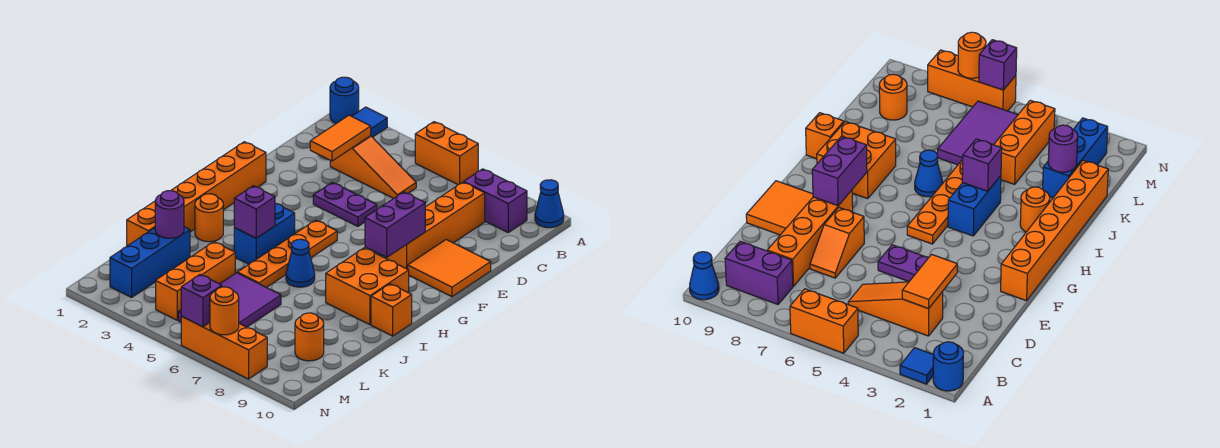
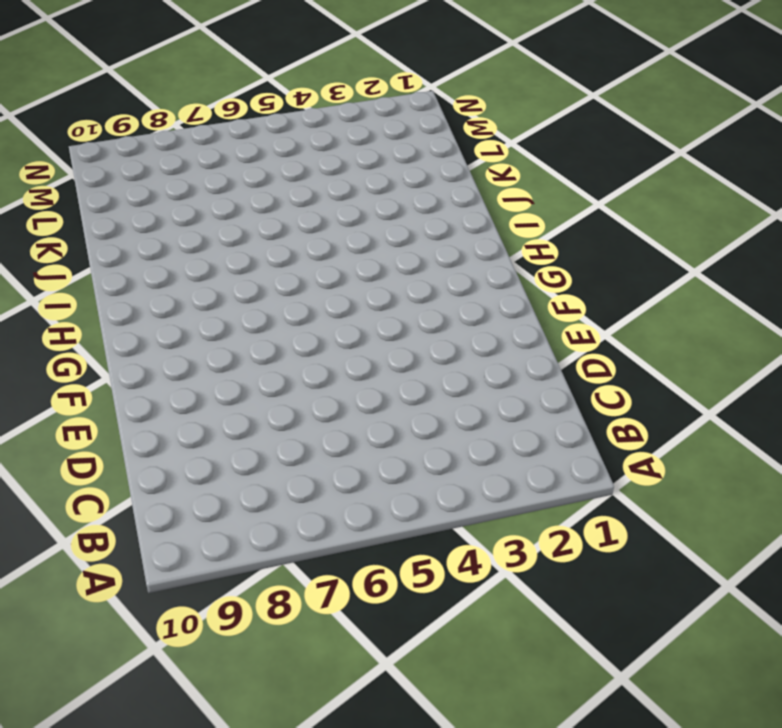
none -> blue round brick A1 level 1
none -> blue tile A2 level 1
none -> orange brick A5:A6 level 1

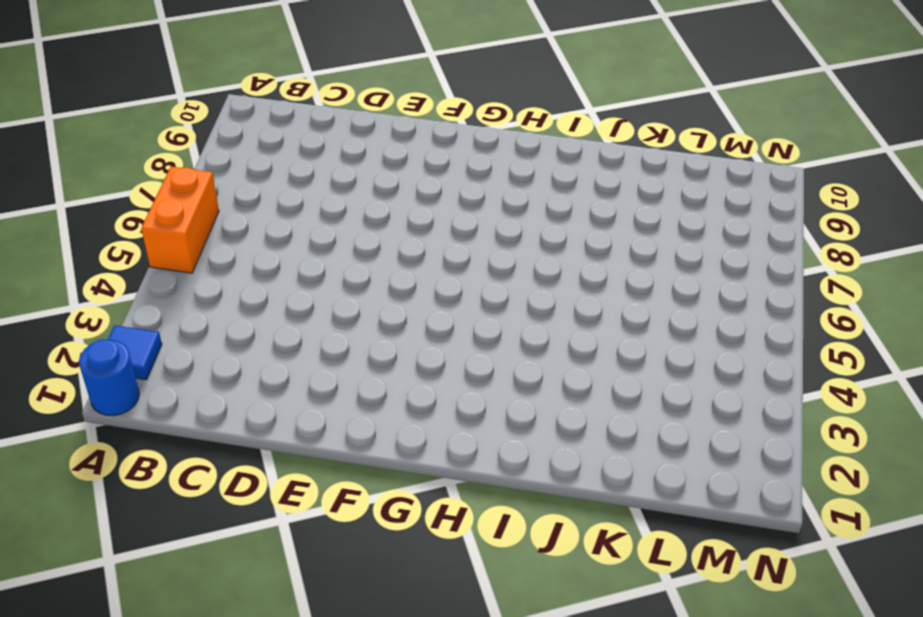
none -> blue cone A10 level 1
none -> purple brick B8:B9 level 1
none -> orange slope C3:C5 level 1 top 3

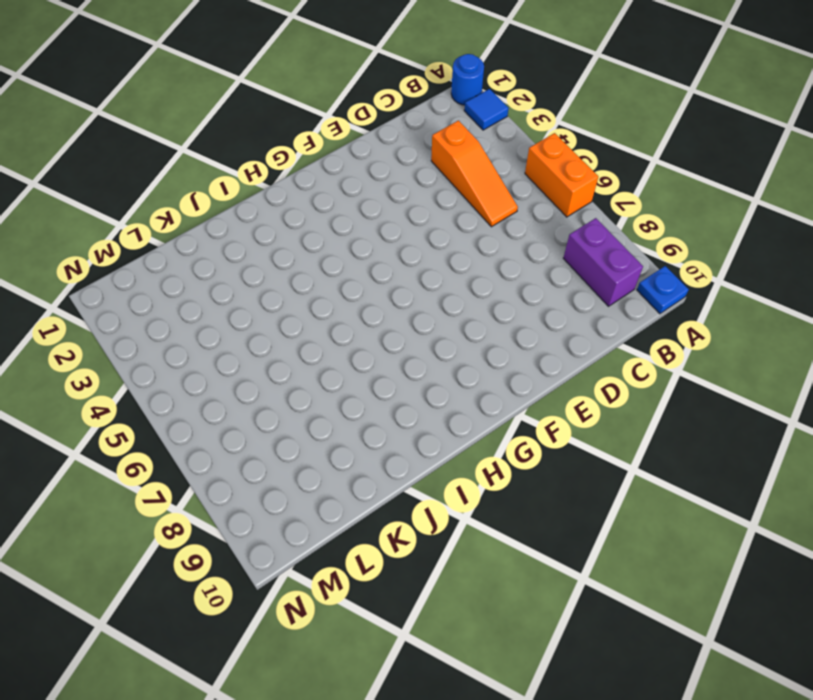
blue plate A10 level 1 -> blue cone A10 level 1
none -> orange brick C8:F8 level 1
none -> orange slope D7:E7 level 1 top E
none -> purple plate E4:E5 level 1

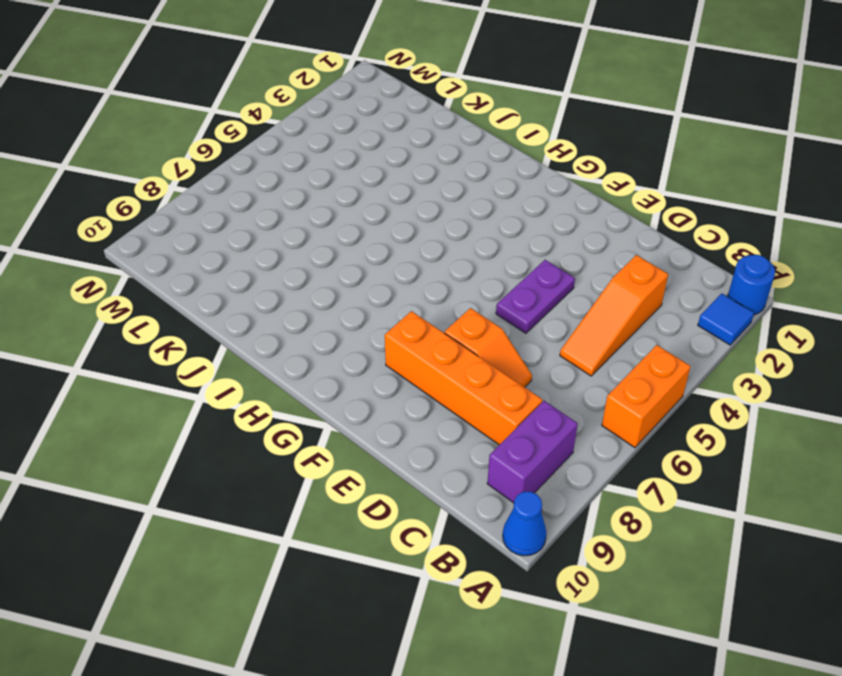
none -> orange tile E9:F10 level 1
none -> orange brick F1:K1 level 1
none -> orange plate G5:J5 level 1

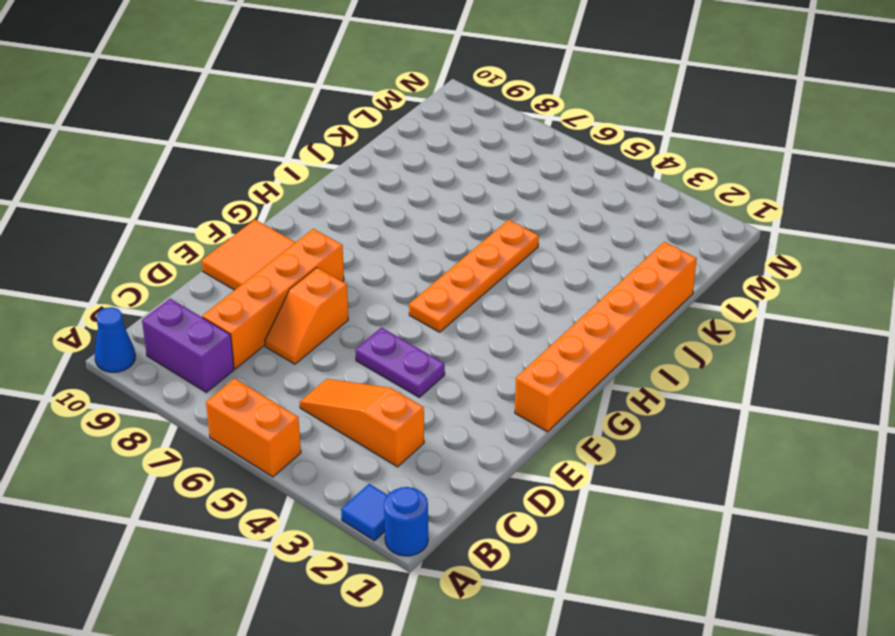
none -> blue brick H4:I4 level 1
none -> orange brick H8:I9 level 1
none -> orange round brick I2 level 1

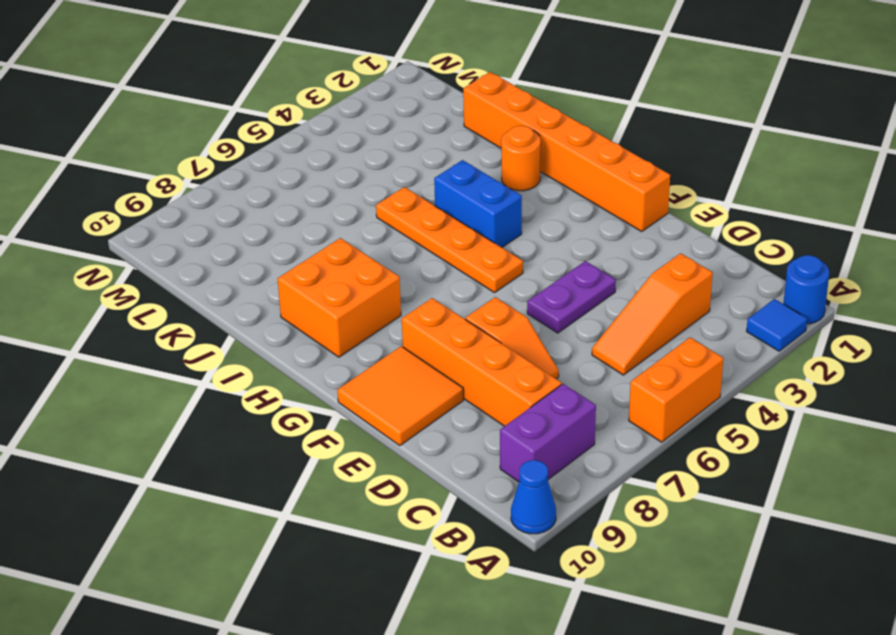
none -> blue cone I6 level 1
none -> orange brick I10 level 1
none -> blue brick K2:M2 level 1

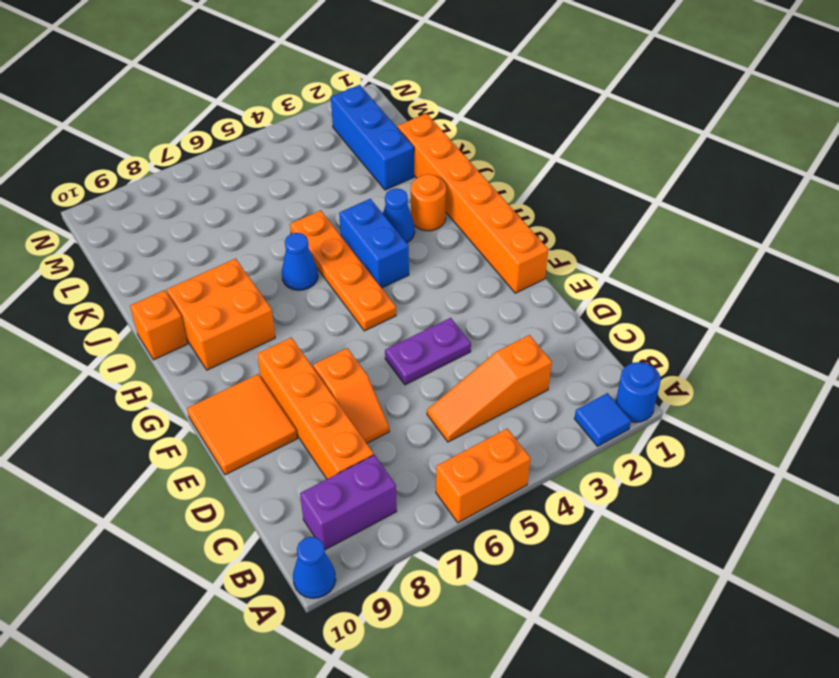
blue cone I3 level 1 -> none
none -> orange brick K4:M4 level 1
none -> purple tile K5:M6 level 1
none -> orange round brick L9 level 1

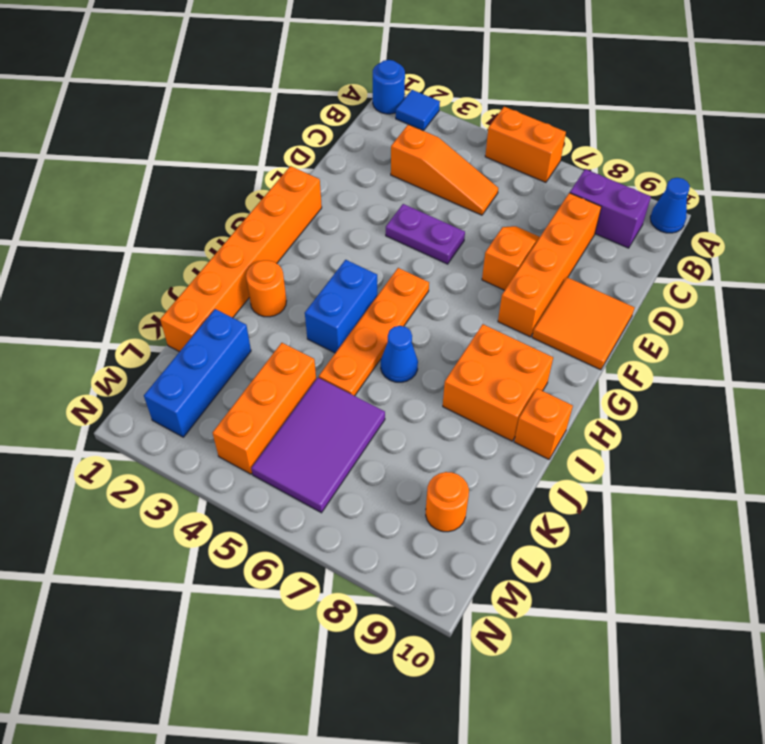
none -> orange brick N6:N8 level 1
none -> orange tile C3:D3 level 2
none -> purple brick F8:G8 level 2

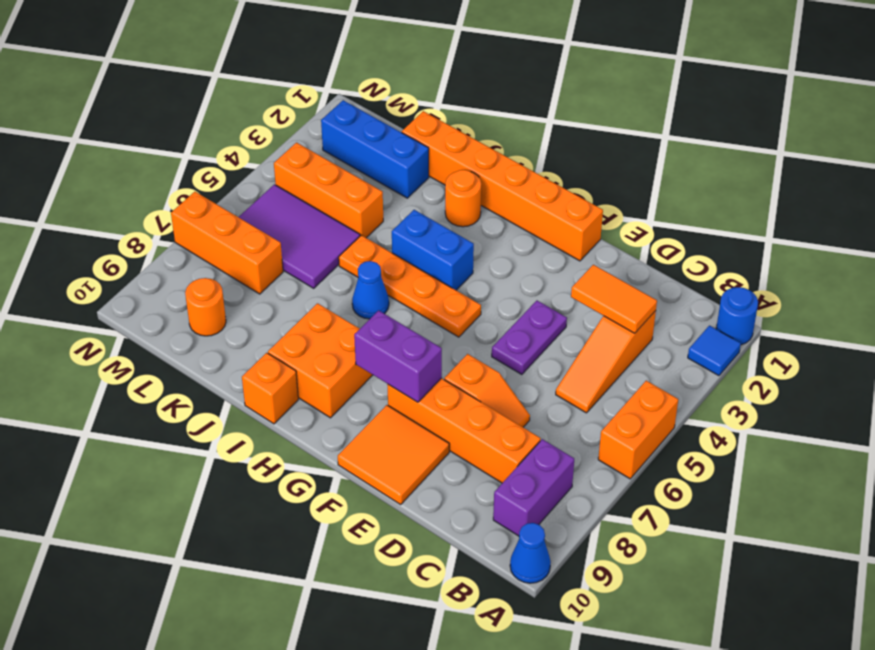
orange brick L7:N7 level 1 -> orange brick N6:N8 level 1
none -> purple brick I4 level 2
none -> purple round brick K2 level 2
none -> purple brick N6 level 2

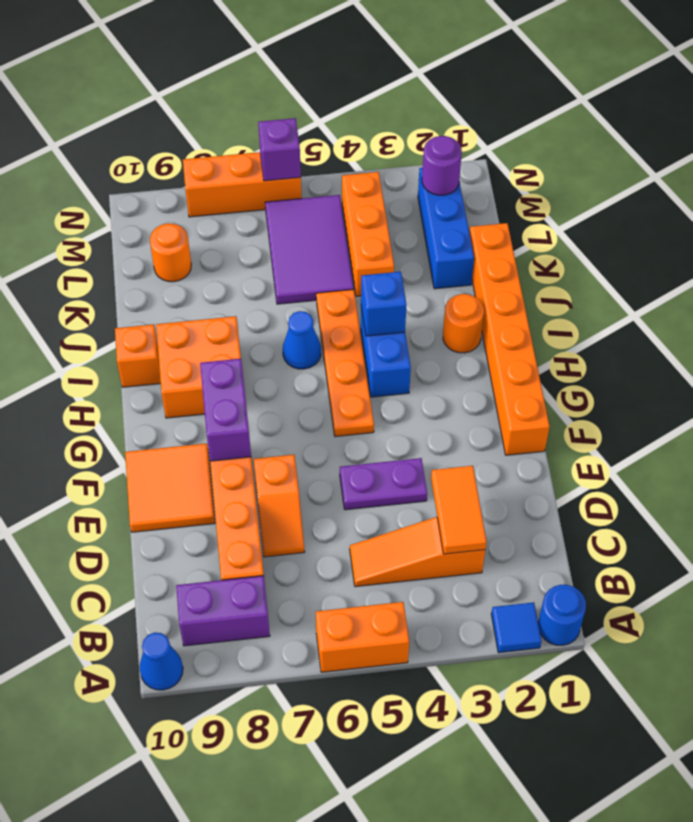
blue brick I4 level 2 -> purple brick I4 level 2
purple round brick M2 level 2 -> purple round brick K2 level 2
none -> orange round brick N7 level 2

